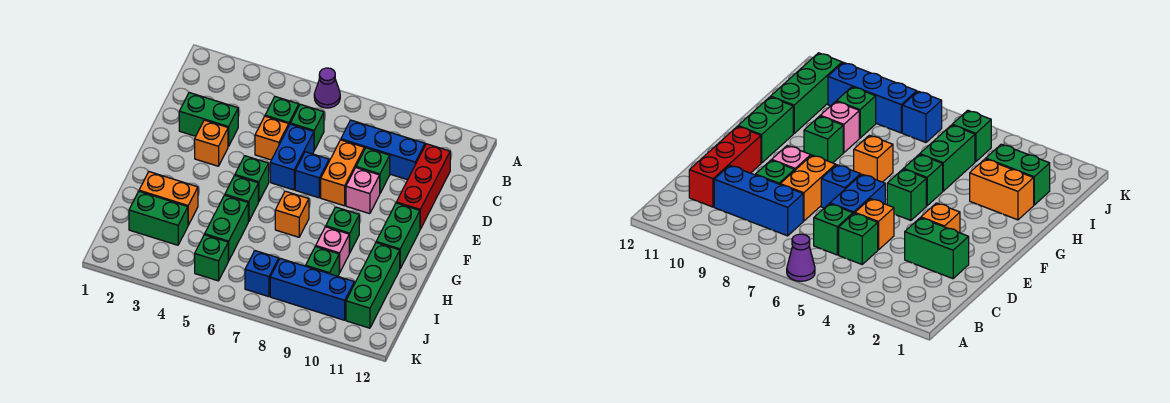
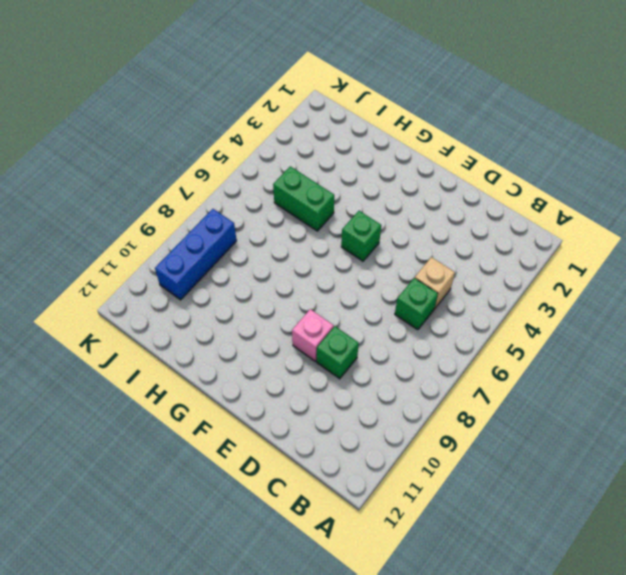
tan brick C5 level 1 -> green brick C5 level 1
none -> purple cone A6 level 1
none -> blue brick C8:C10 level 1
none -> red brick C11:E11 level 1

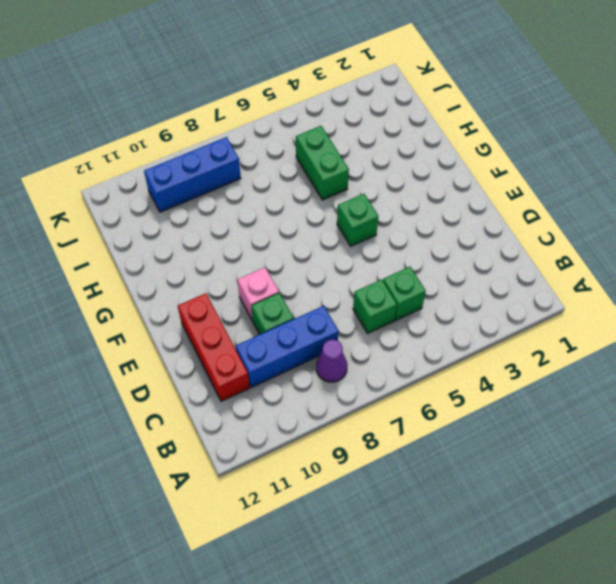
purple cone B8 level 1 -> purple cone A6 level 1
none -> green brick D2:D3 level 1
none -> orange brick D5 level 1
none -> blue brick D6:E6 level 1

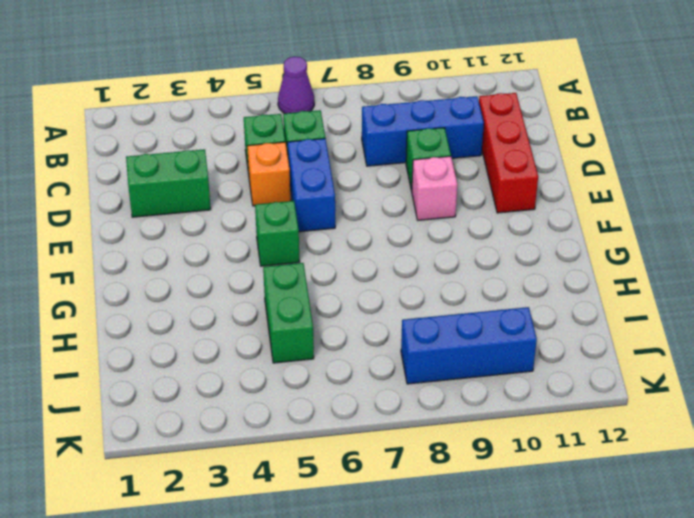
none -> orange brick D8:E8 level 1
none -> orange brick E3 level 1
none -> blue brick E7 level 1

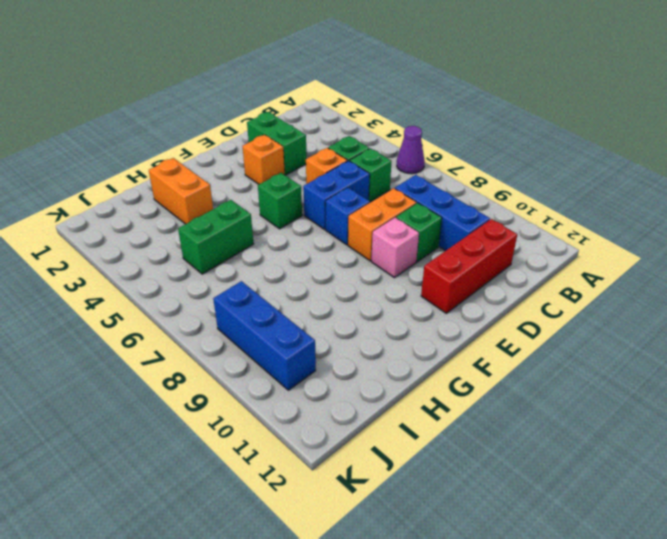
none -> green brick F11:G11 level 1
none -> green brick G5 level 1
none -> orange brick G7 level 1

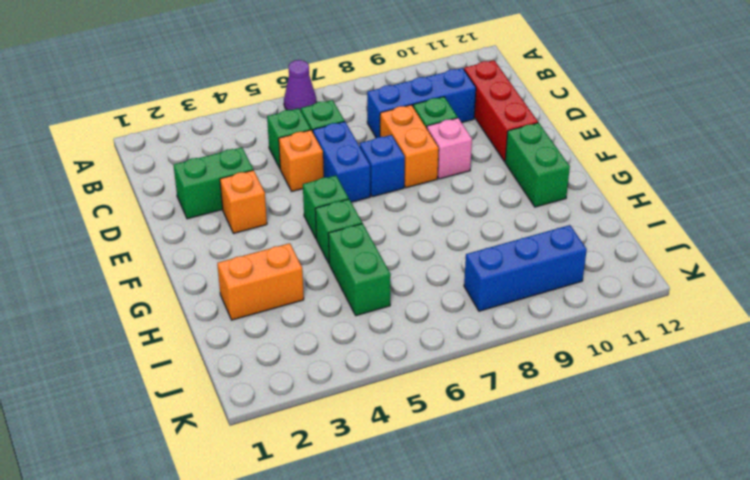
none -> orange brick G7 level 1
none -> green brick G9 level 1
none -> pink brick H9 level 1

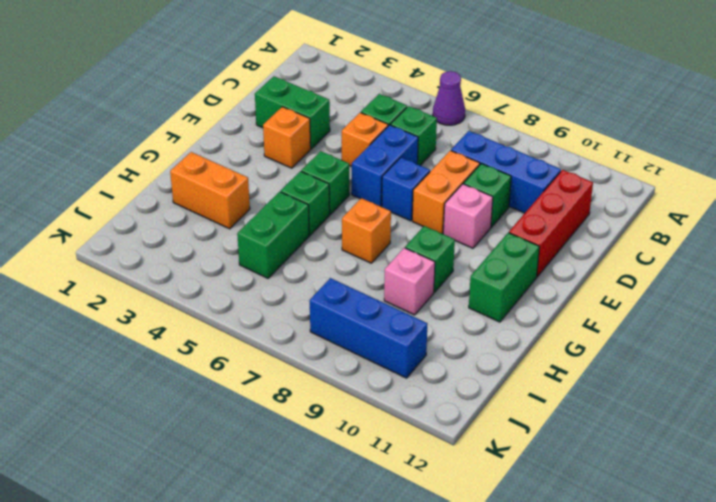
none -> green brick H11:J11 level 1
none -> green brick I2:I3 level 1
none -> green brick I9 level 1

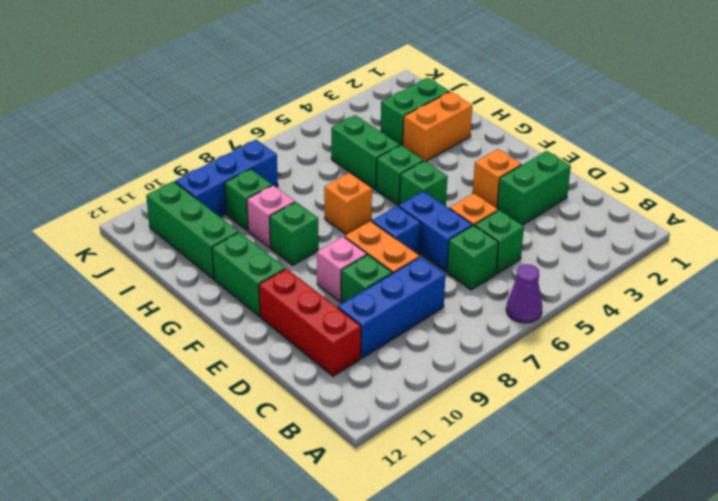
none -> green brick J5 level 1
none -> blue brick J7 level 1

